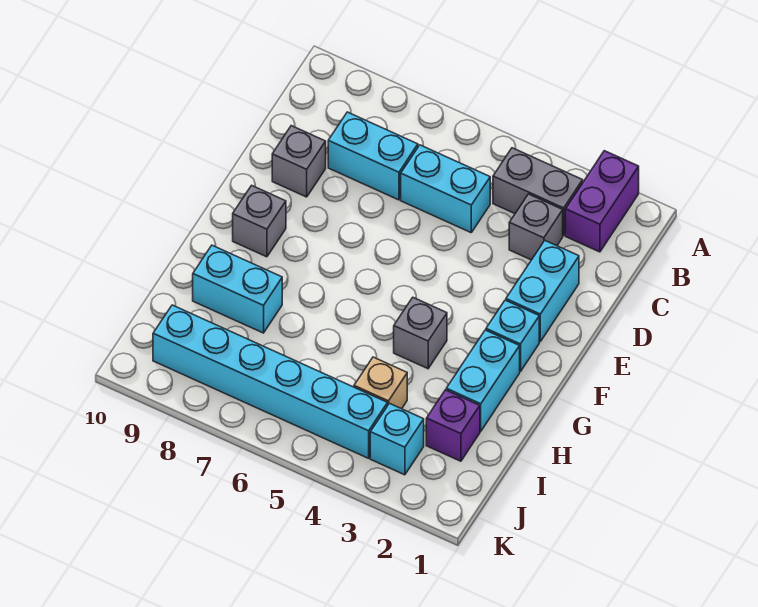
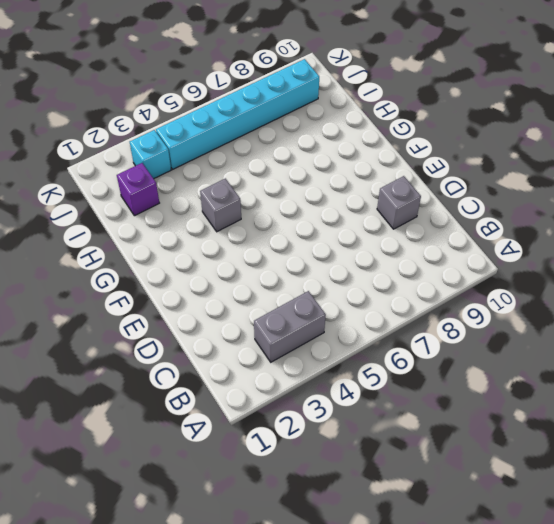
none -> purple brick A2:B2 level 1
none -> grey brick C3 level 1
none -> cyan brick C5:C6 level 1

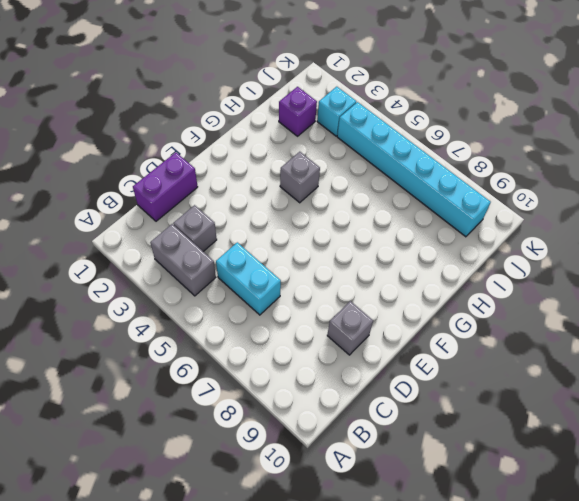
purple brick C1:D1 level 1 -> purple brick A2:B2 level 1
none -> cyan brick C7:C8 level 1
none -> cyan brick D2:E2 level 1
none -> cyan brick F2 level 1

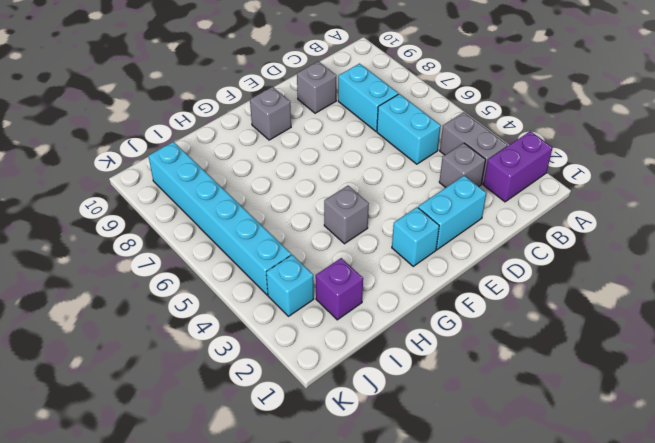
none -> cyan brick G2:H2 level 1
none -> cyan brick H8:H9 level 1
none -> tan brick I4 level 1

